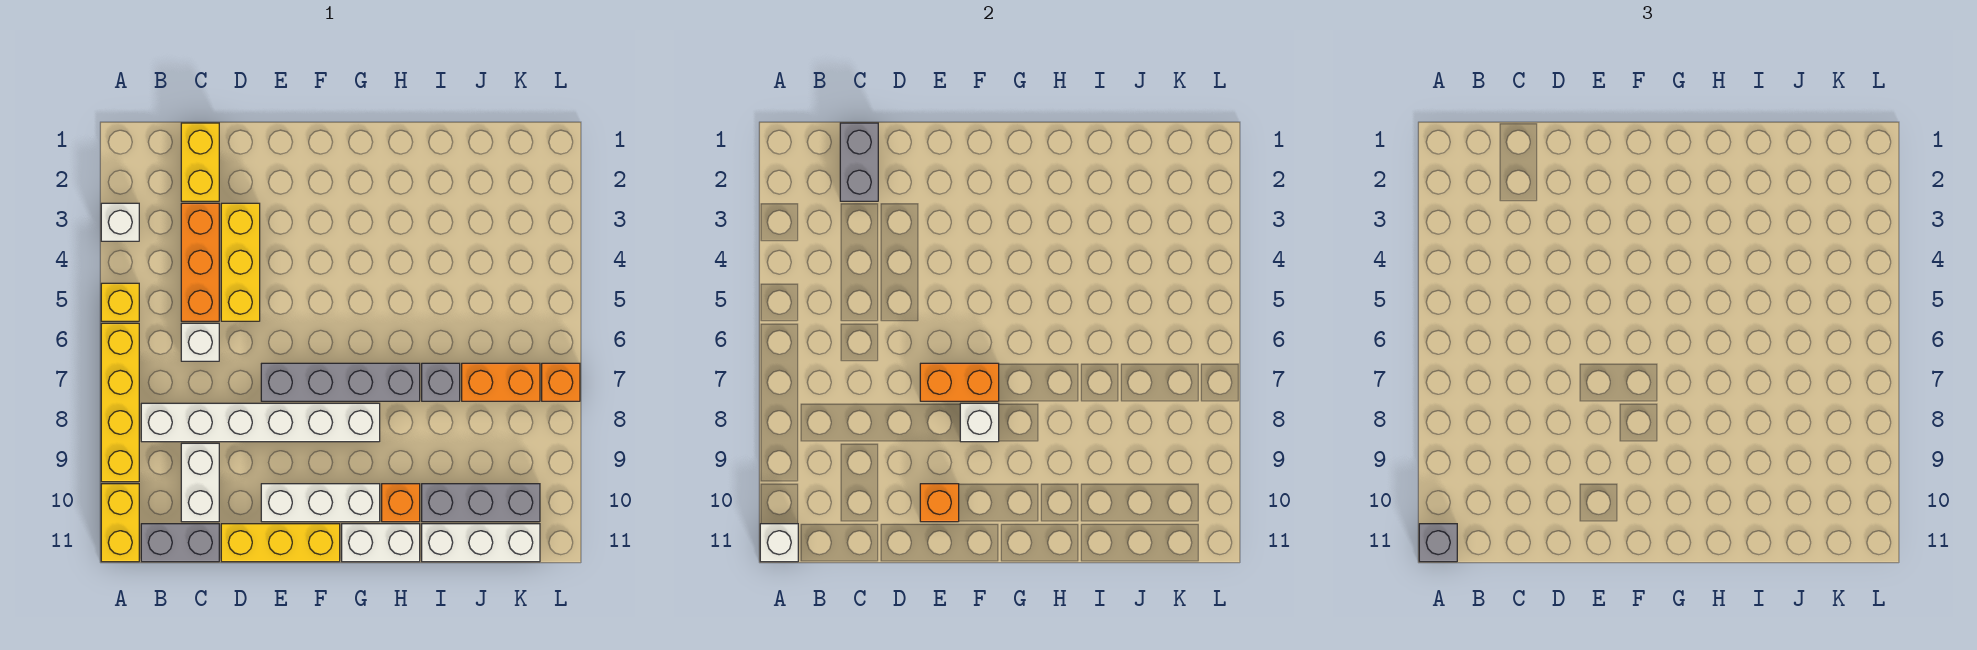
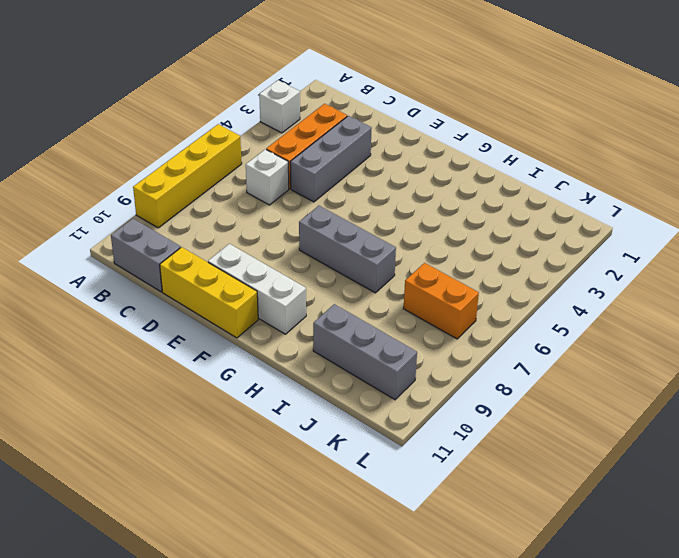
grey brick D3:D5 level 1 -> yellow brick D3:D5 level 1
grey brick F7:H7 level 1 -> grey brick E7:H7 level 1
none -> yellow brick A5 level 1
none -> yellow brick A10:A11 level 1
none -> white brick B8:G8 level 1

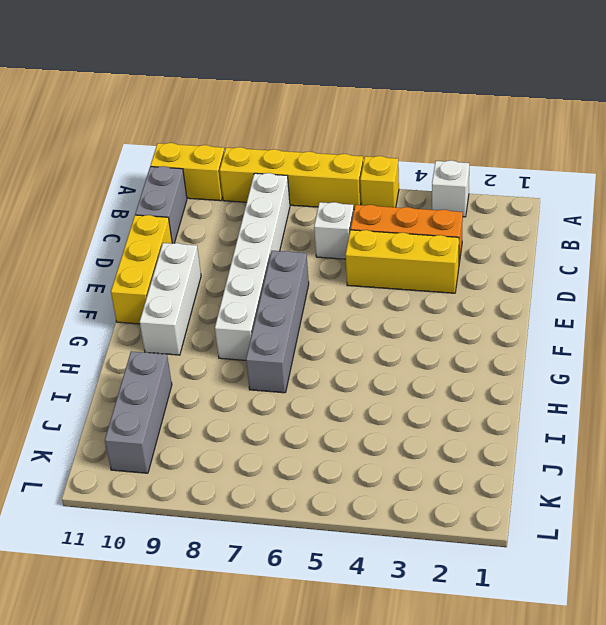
none -> yellow brick C1:C2 level 1
none -> white brick C9:C10 level 1
none -> white brick G11:H11 level 1

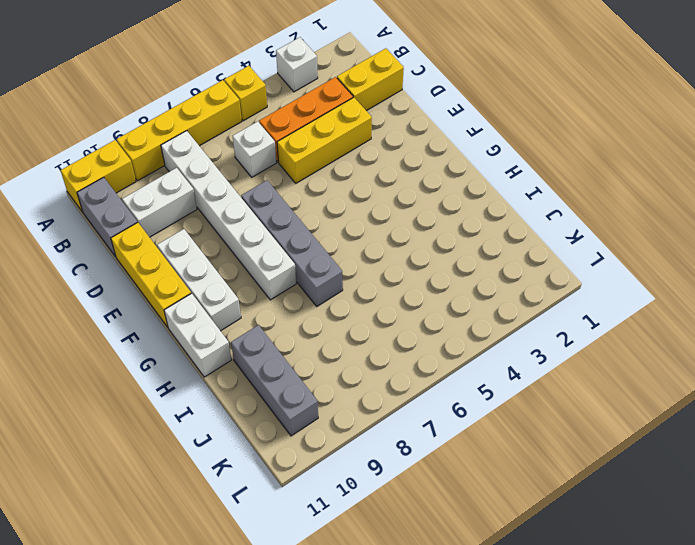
none -> orange brick H10 level 1
none -> grey brick I7 level 1
none -> white brick I11:K11 level 1

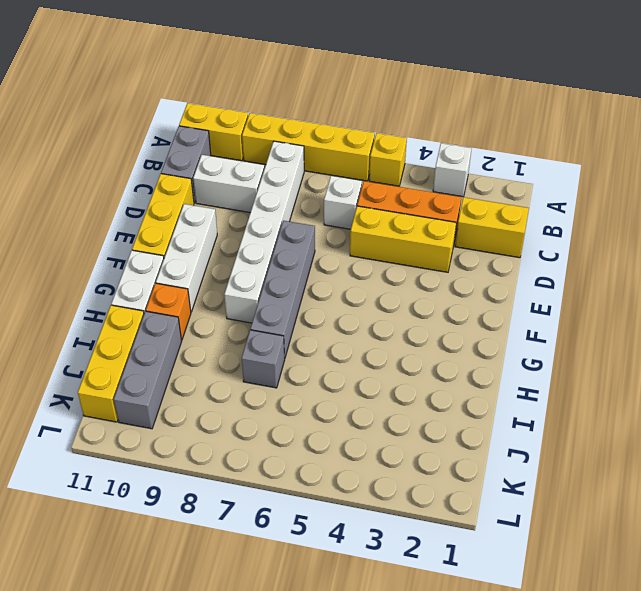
yellow brick I11:K11 level 1 -> white brick I11:K11 level 1
none -> orange brick J7:K7 level 1
none -> orange brick L7 level 1
none -> white brick A11 level 2

